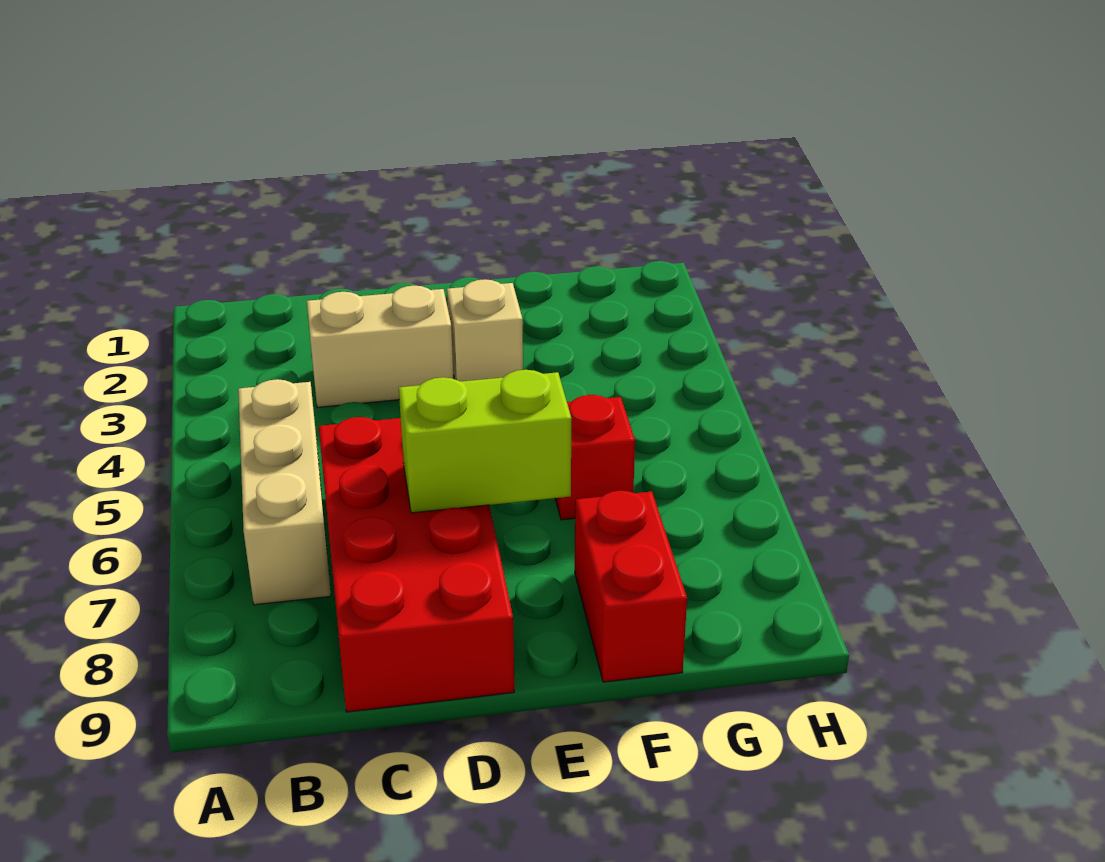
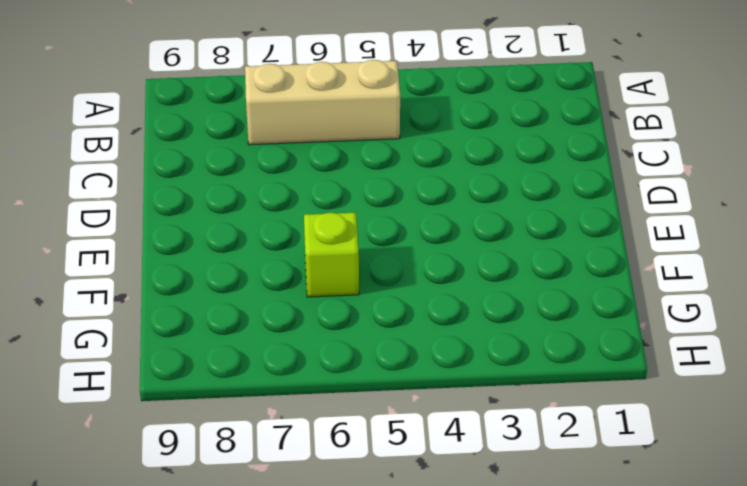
lime brick F6 level 1 -> red brick F6 level 1
none -> tan brick C3:D3 level 1
none -> red brick C6:D9 level 1

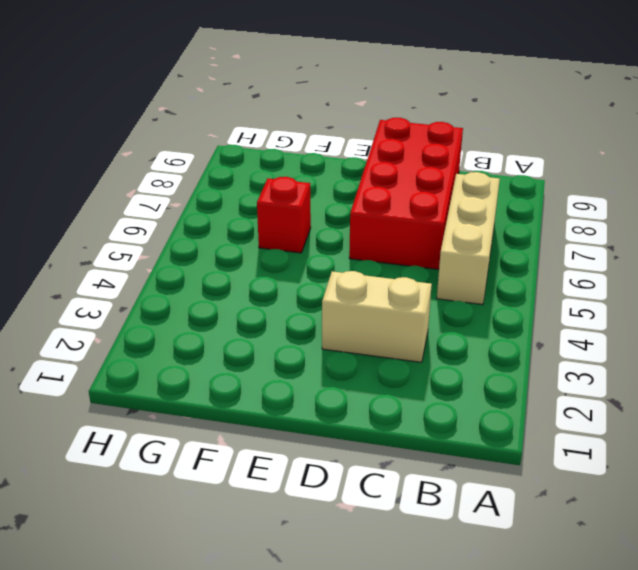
none -> tan brick E3 level 1
none -> red brick F8:F9 level 1

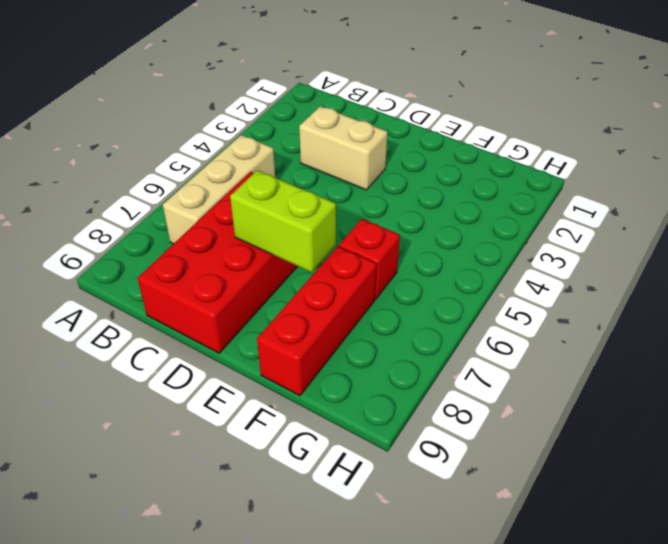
red brick F7:F9 level 1 -> red brick F8:F9 level 1
none -> tan brick E3 level 1

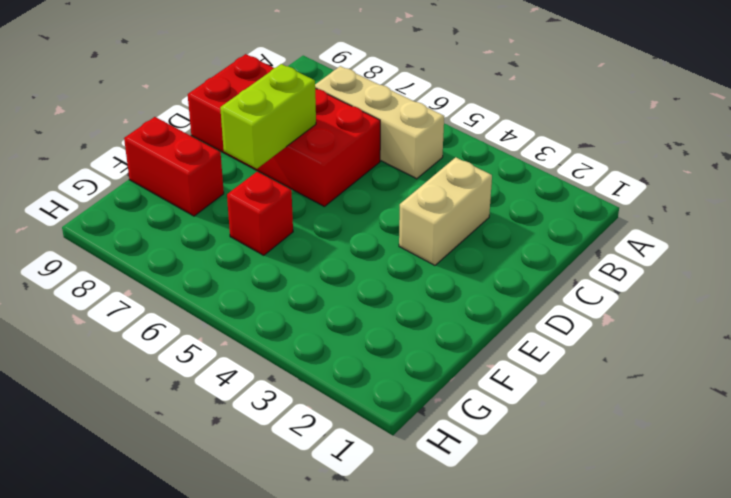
none -> tan brick E3 level 1

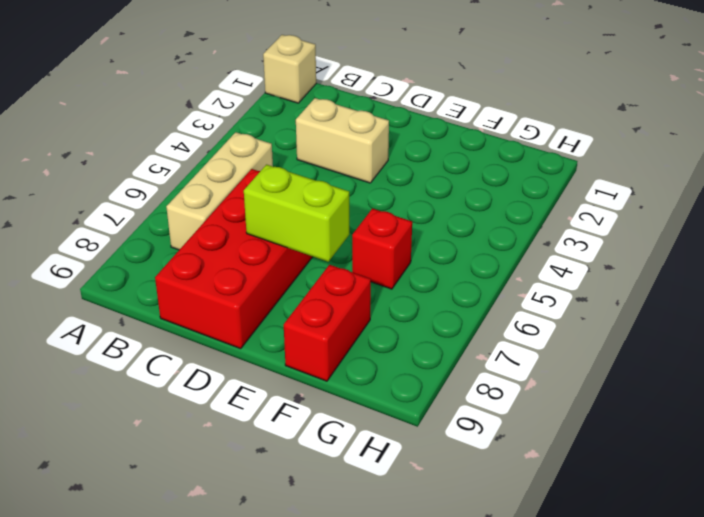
tan brick A1 level 1 -> tan brick E3 level 1

